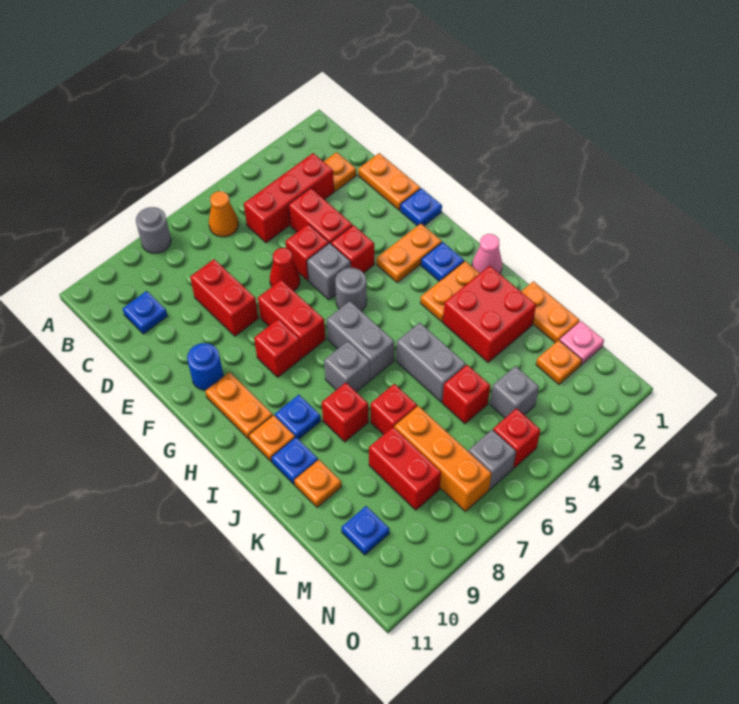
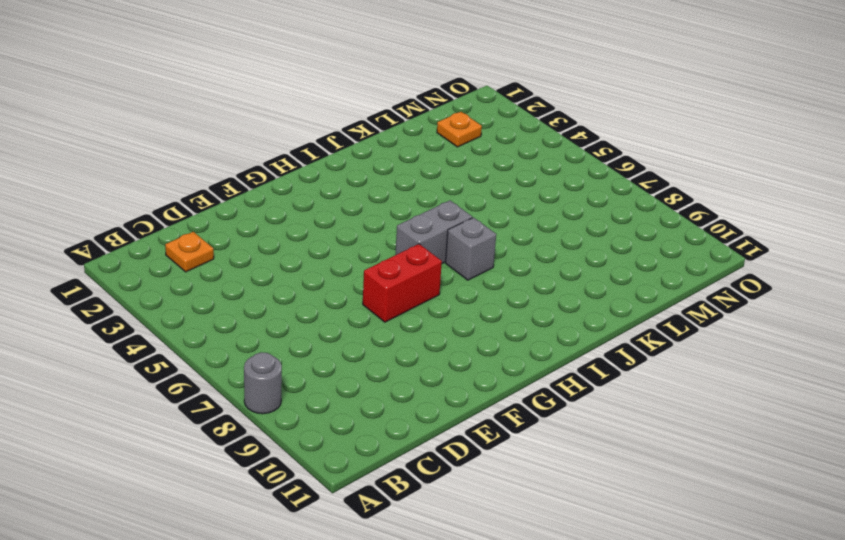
none -> orange cone B6 level 1
none -> red brick C3:C5 level 1
none -> blue plate C10 level 1
none -> orange plate D1:E1 level 1

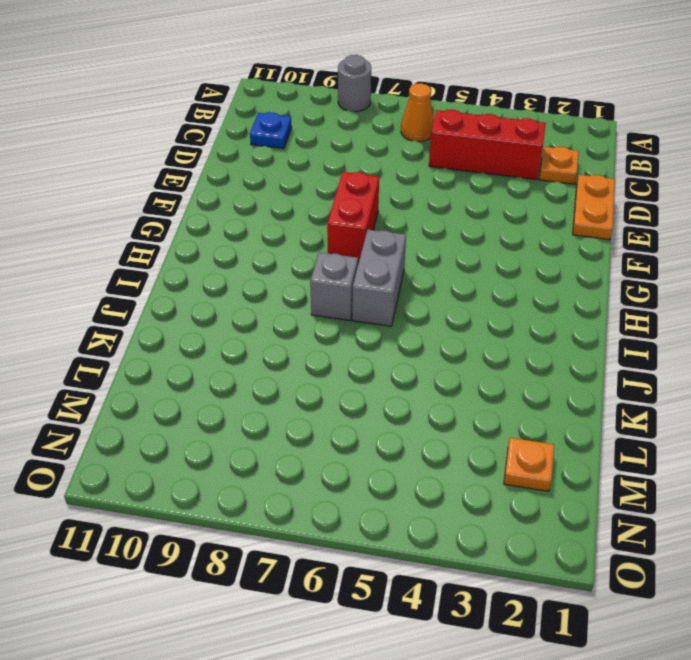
none -> red brick D4:E4 level 1
none -> red brick D8:E8 level 1
none -> red brick E5 level 1
none -> red cone E6 level 1

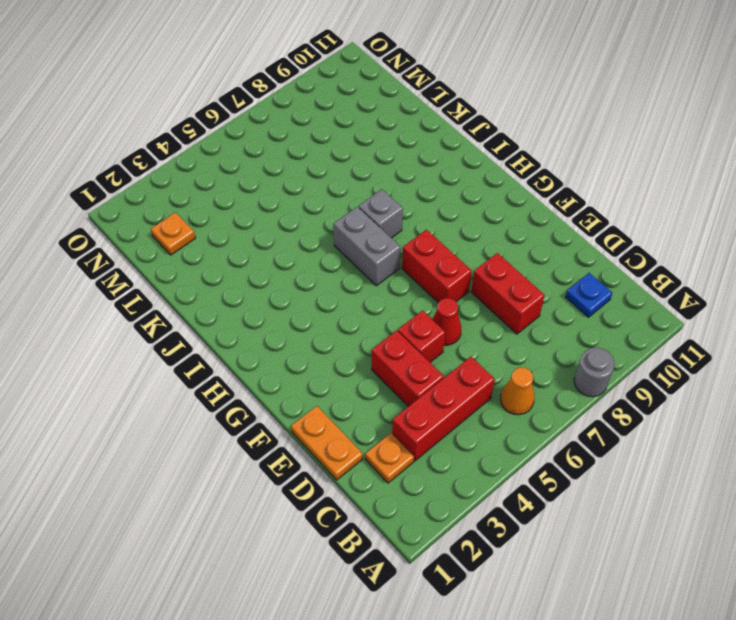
none -> blue plate F1 level 1
none -> red brick F4 level 1
none -> grey brick F5 level 1
none -> blue round brick F10 level 1

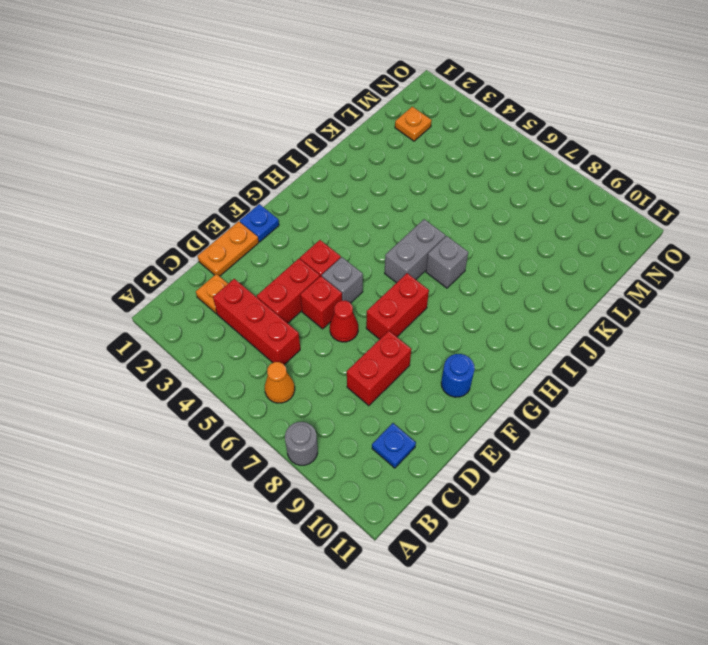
none -> orange plate G2:G3 level 1
none -> grey round brick G5 level 1
none -> red brick G8 level 1
none -> orange plate G10:H10 level 1

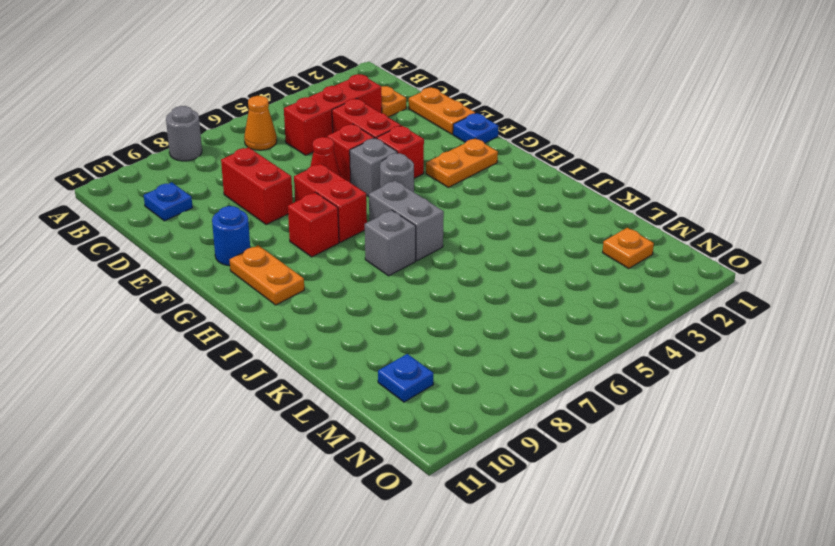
none -> blue plate H2 level 1
none -> pink cone I1 level 1
none -> orange plate I2:I3 level 1
none -> blue plate I9 level 1

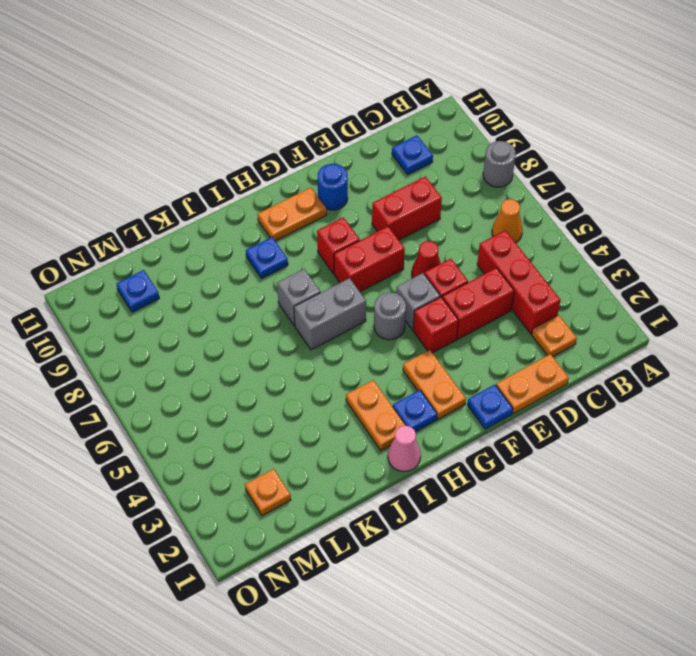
none -> orange plate I10 level 1
none -> red brick J2:K3 level 1
none -> grey brick J5:K5 level 1
none -> red brick J8 level 1

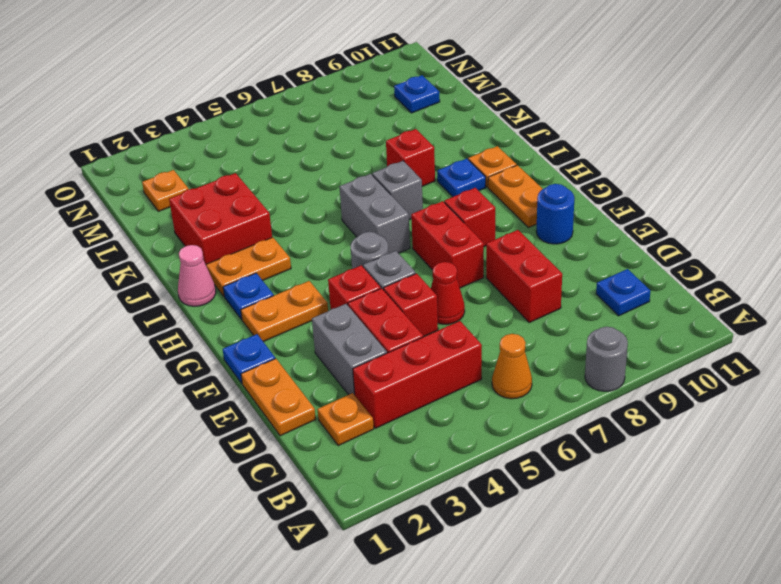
grey brick D3:E3 level 1 -> grey brick J5:K5 level 1
none -> blue plate J10 level 1
none -> orange plate K1:L1 level 1
none -> red brick K7 level 1
none -> orange plate K10 level 1

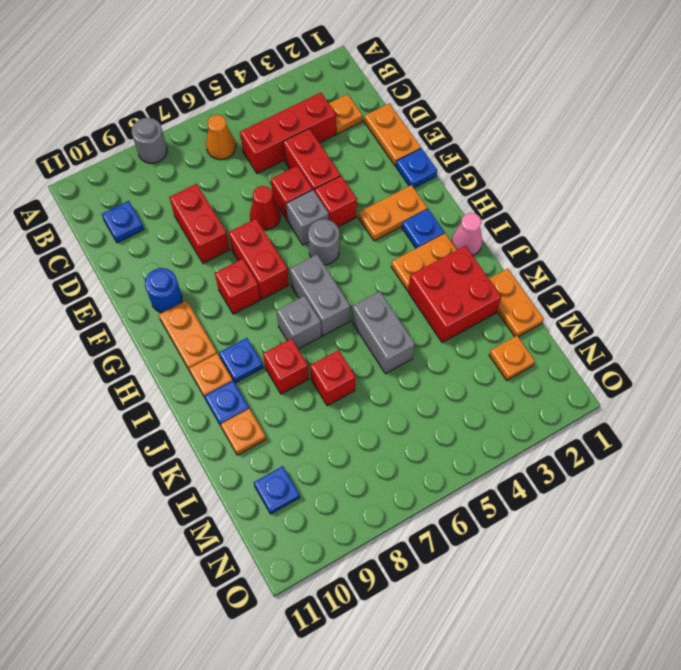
none -> red brick L5 level 1
none -> orange brick L7:N7 level 1
none -> red brick L8:M8 level 1
none -> pink plate M1 level 1

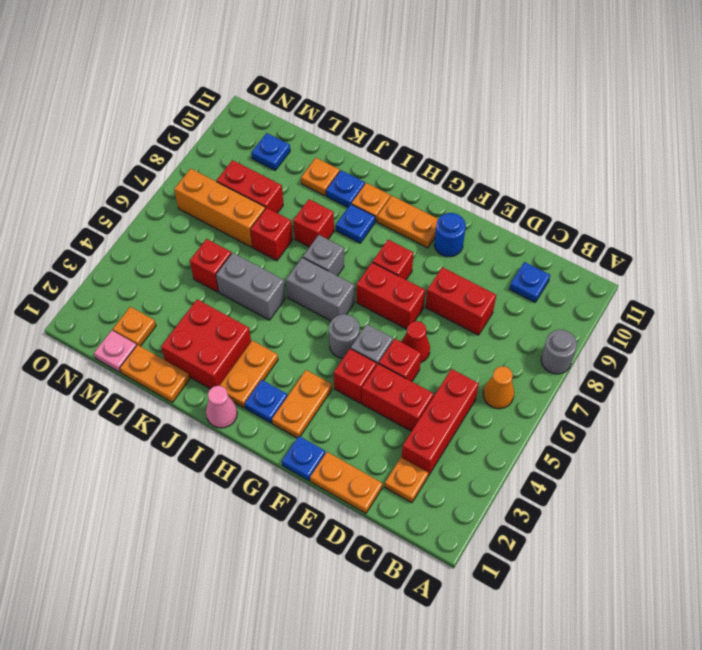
none -> grey brick M4 level 1
none -> red brick N5 level 1
none -> grey brick N6 level 1

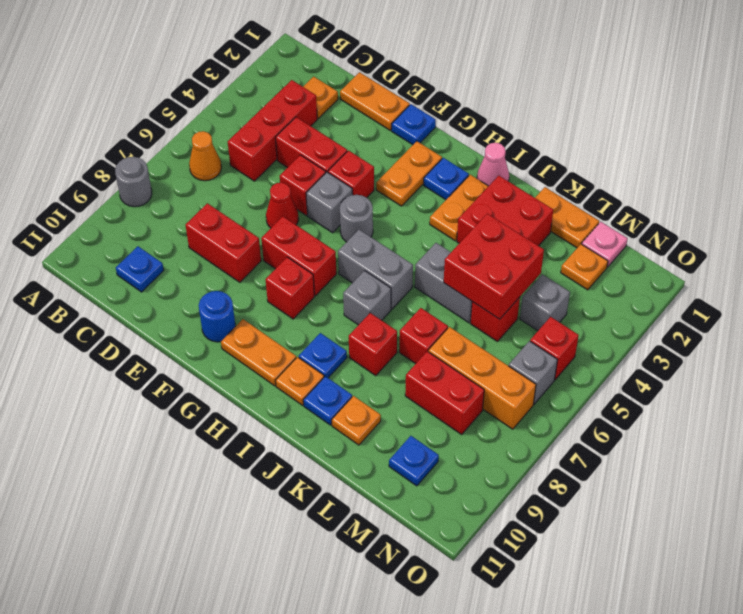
red brick K4:L5 level 2 -> none

